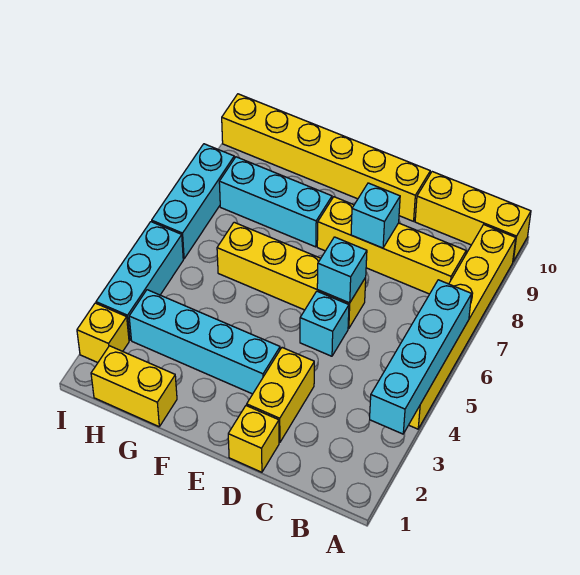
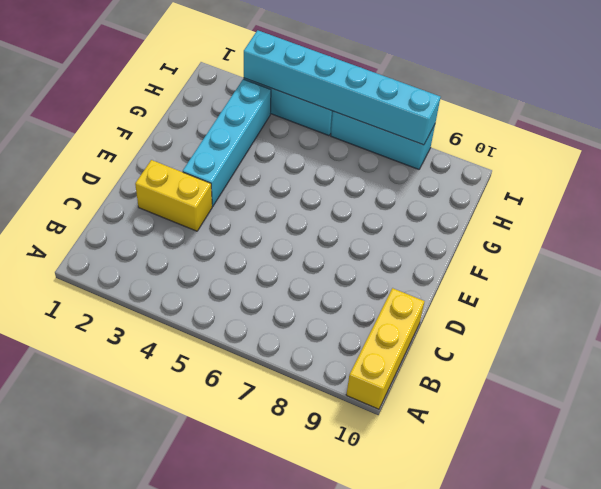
cyan brick I3:I8 level 2 -> none
none -> yellow brick A4:A9 level 1
none -> yellow brick B8:E8 level 1
none -> yellow brick D1 level 1

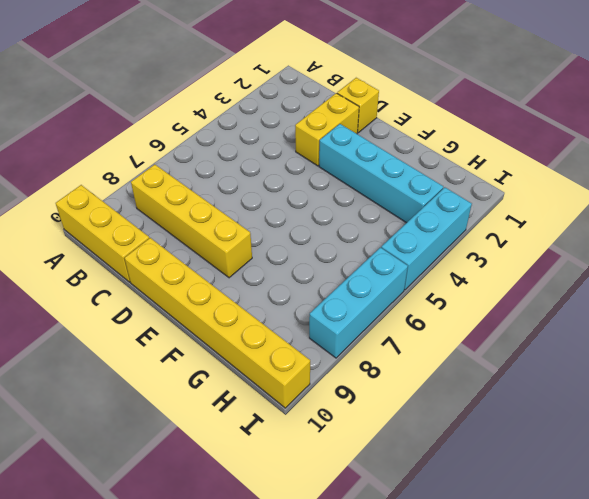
none -> yellow brick A4:A9 level 1
none -> cyan brick D5 level 1
none -> yellow brick D6:G6 level 1

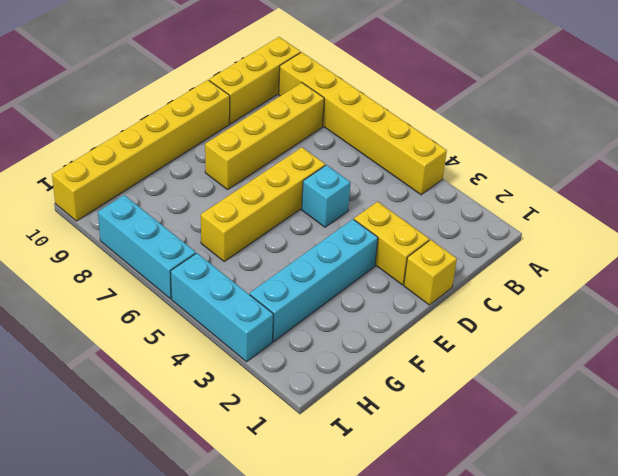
none -> cyan brick F8:H8 level 1
none -> yellow brick G1:H1 level 1
none -> yellow brick I2 level 1

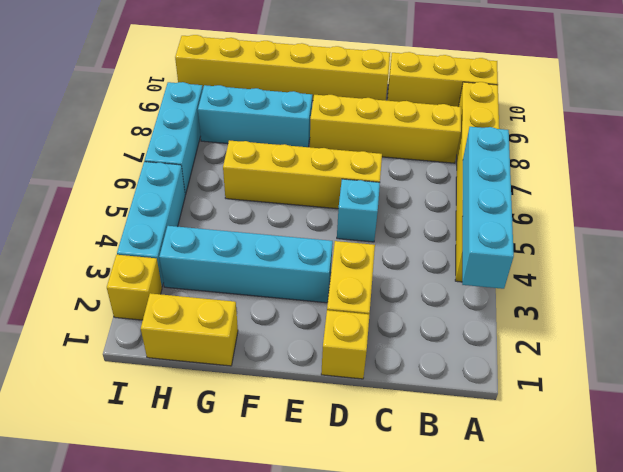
none -> cyan brick D6 level 2
none -> cyan brick D8 level 2

